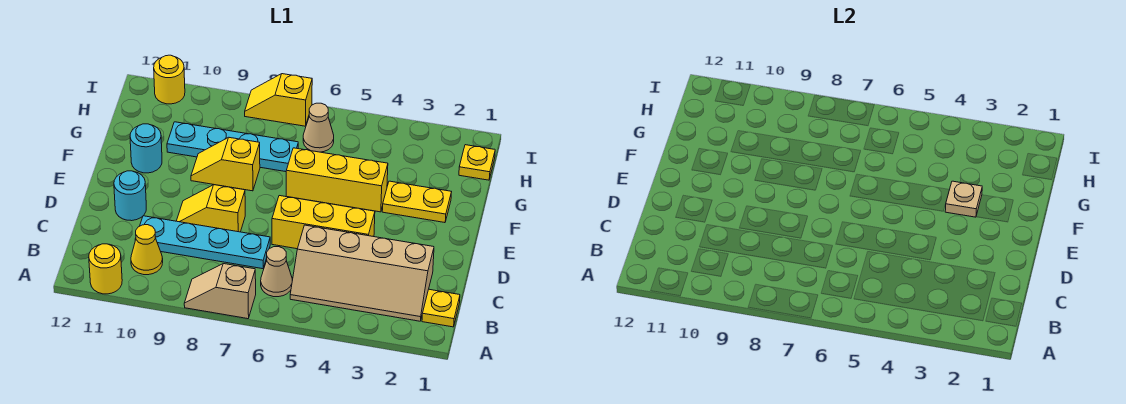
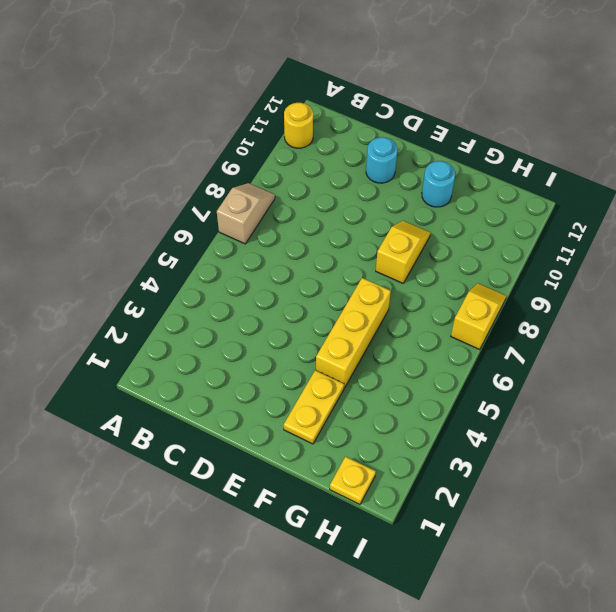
none -> yellow plate B1 level 1
none -> tan slope B2:C5 level 1 top C
none -> tan cone B6 level 1

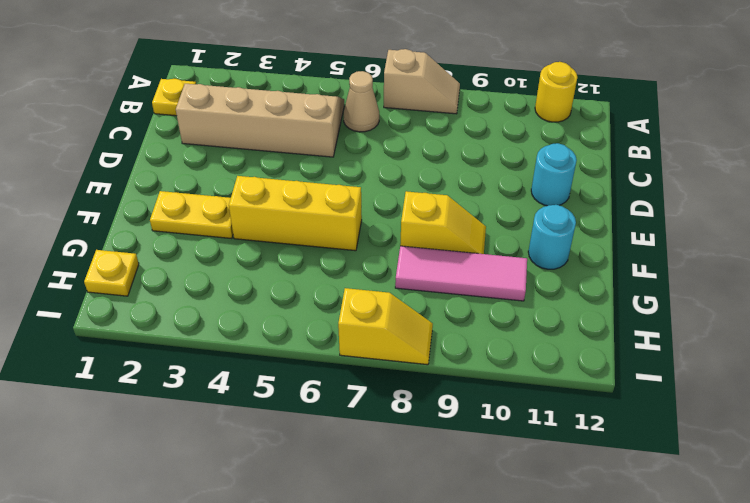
pink tile G8:G10 level 1 -> cyan plate G7:G10 level 1
none -> yellow cone B10 level 1
none -> cyan plate C7:C10 level 1
none -> yellow brick D4:D6 level 1

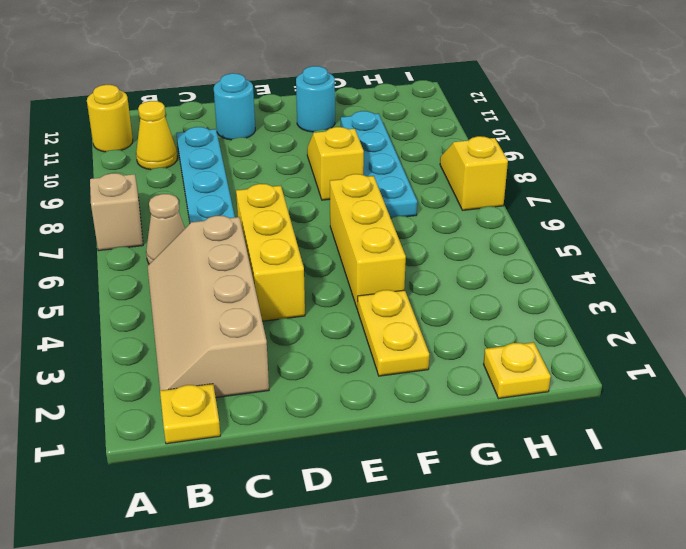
none -> yellow slope D8:D9 level 1 top 8
none -> tan cone H6 level 1
none -> yellow round brick I11 level 1

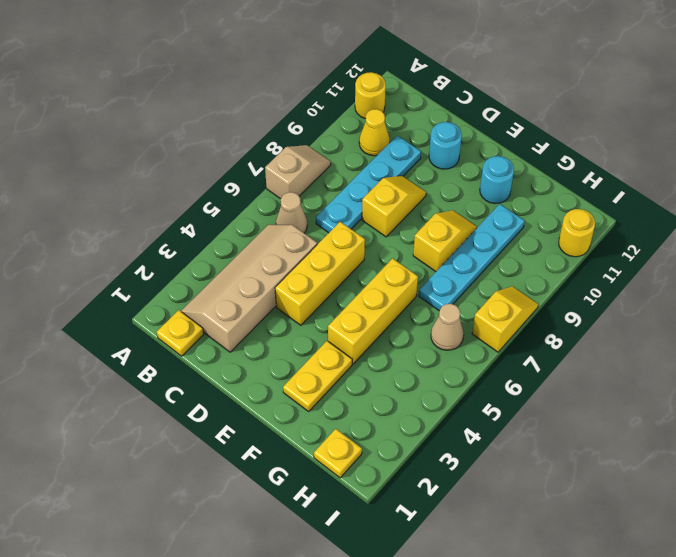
none -> tan plate F3 level 2

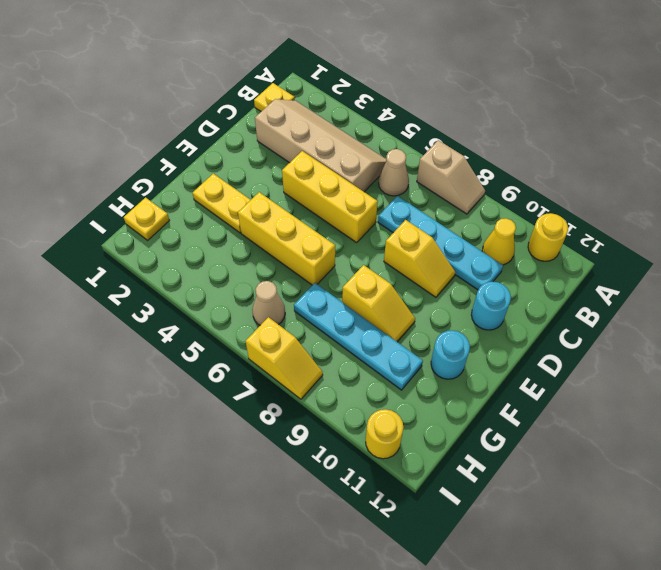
none -> tan plate F3 level 2

